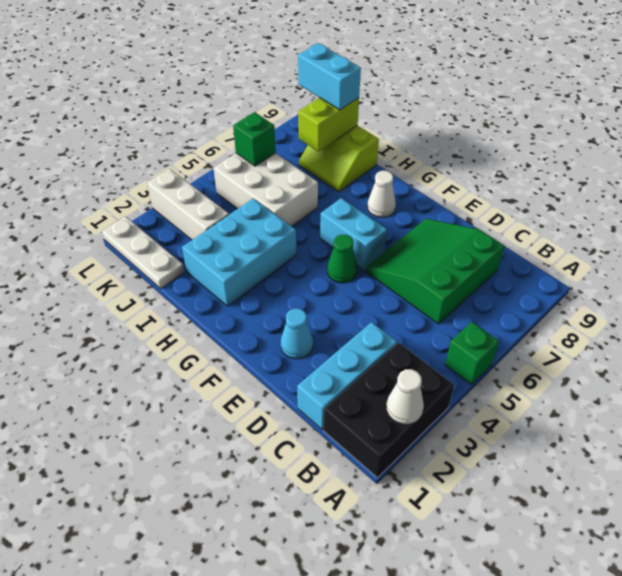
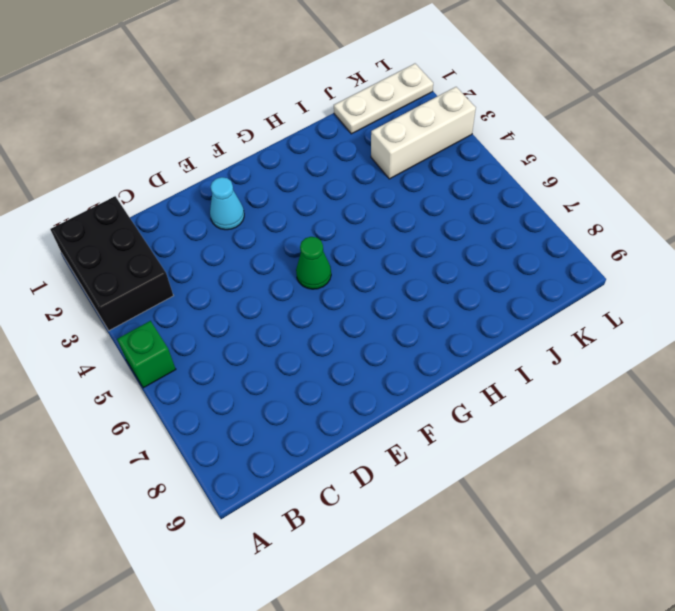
none -> cyan brick C1:C3 level 1
none -> green slope C6:E8 level 1 top C
none -> cyan brick F6:G6 level 1

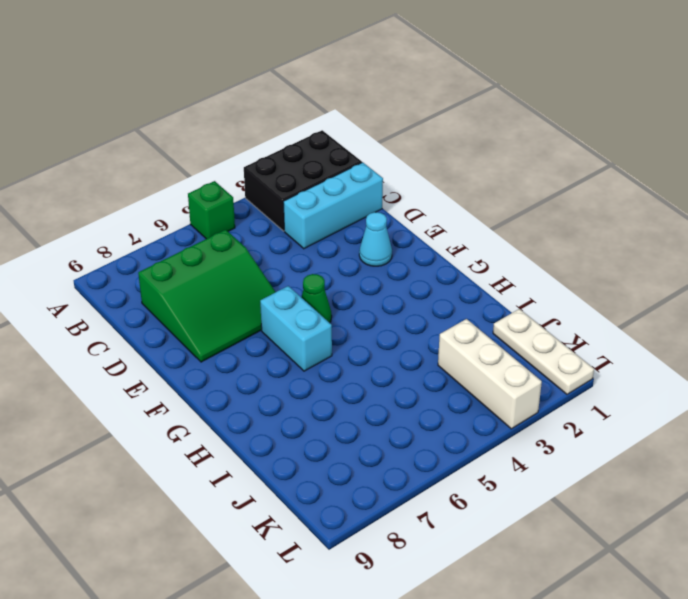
none -> white cone G8 level 1
none -> cyan brick H2:I4 level 1
none -> white brick I5:K6 level 1

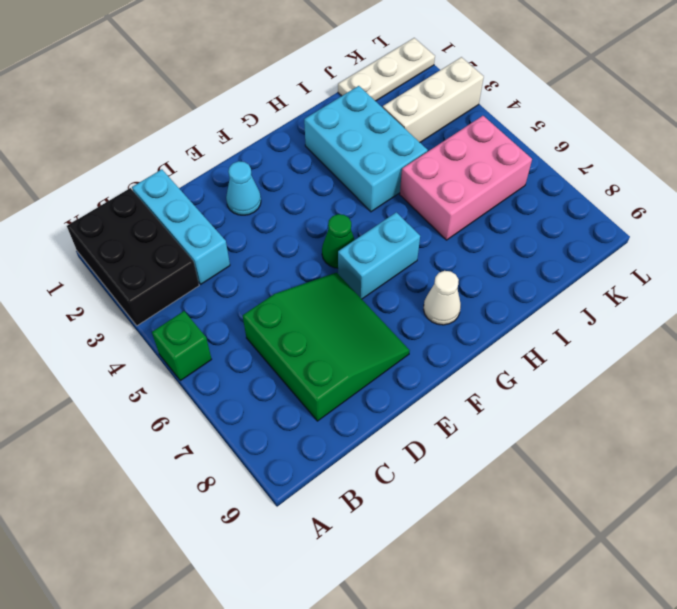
pink brick I5:K6 level 1 -> white brick I5:K6 level 1
none -> lime slope I8:J9 level 1 top 9
none -> white cone A2 level 2
none -> lime brick J8:J9 level 2

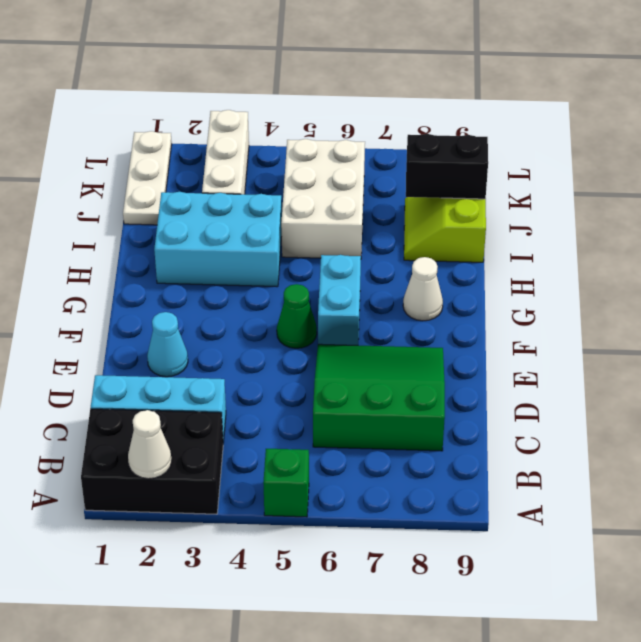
black brick J8:J9 level 2 -> lime brick J8:J9 level 2
none -> green brick K6 level 2
none -> cyan brick J9:K9 level 3

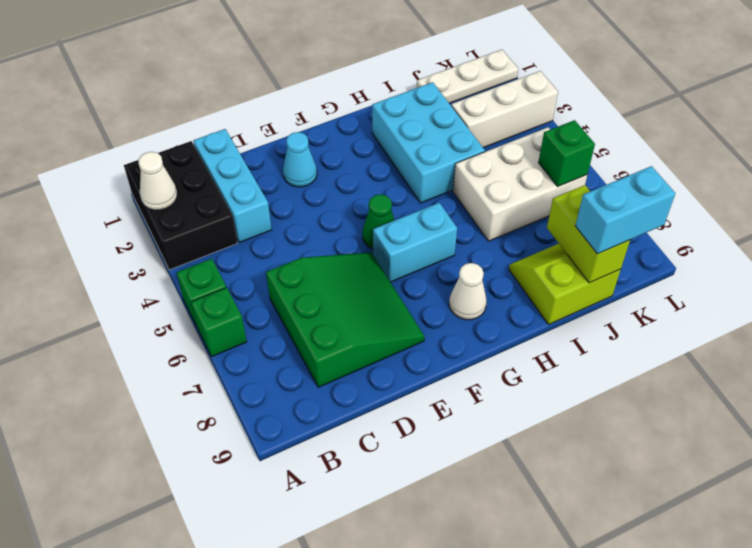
green brick A6 level 1 -> none

